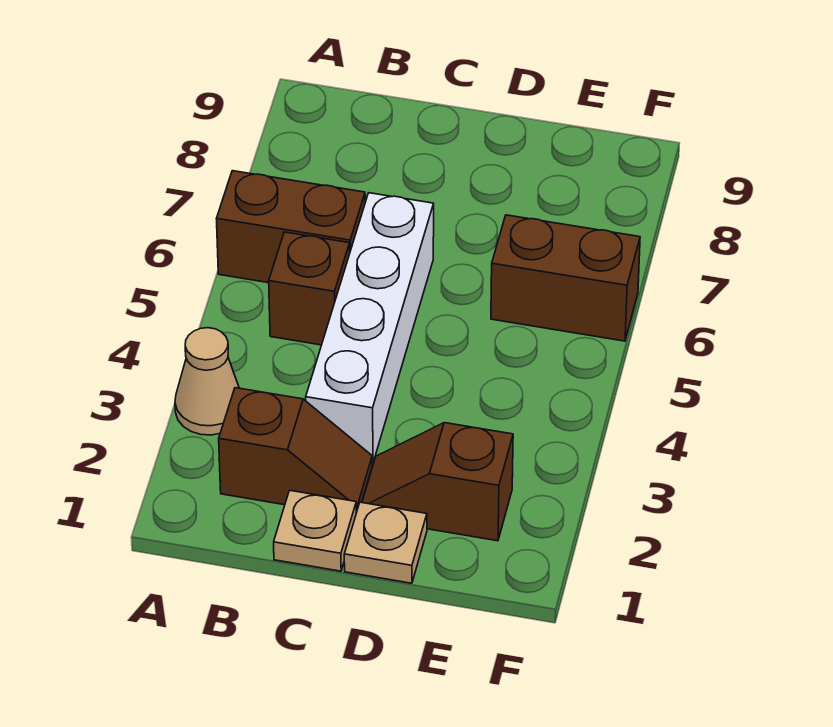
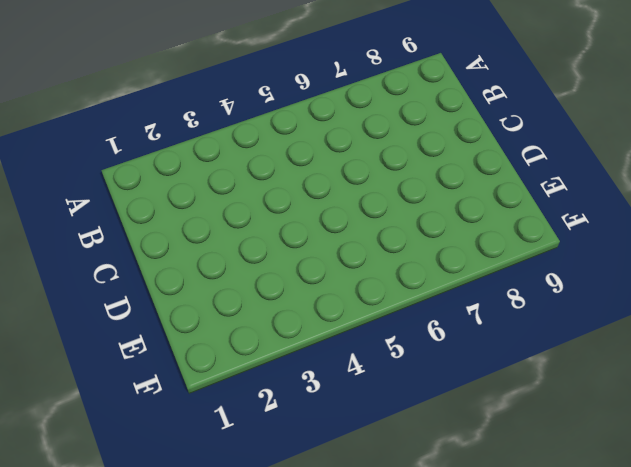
none -> tan cone A3 level 1
none -> brown brick A6:B6 level 1

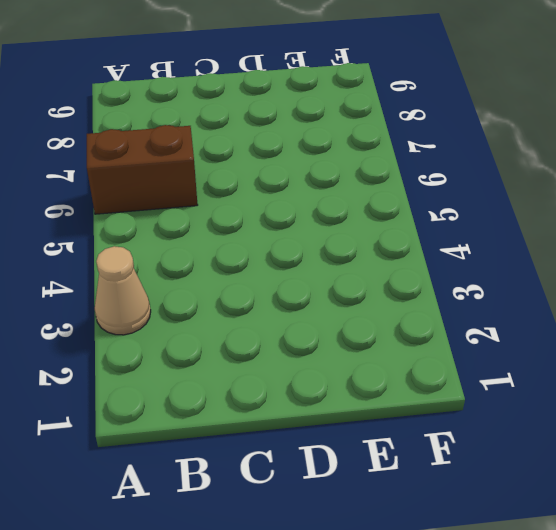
none -> brown slope B2:C2 level 1 top B
none -> brown brick B5 level 1

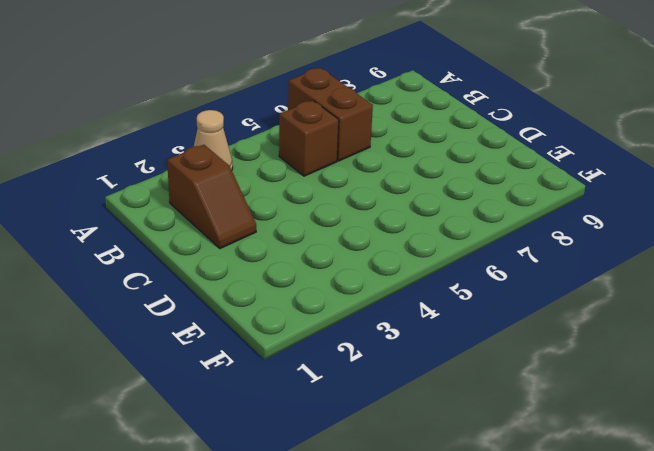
none -> tan plate C1 level 1
none -> white brick C3:C6 level 1

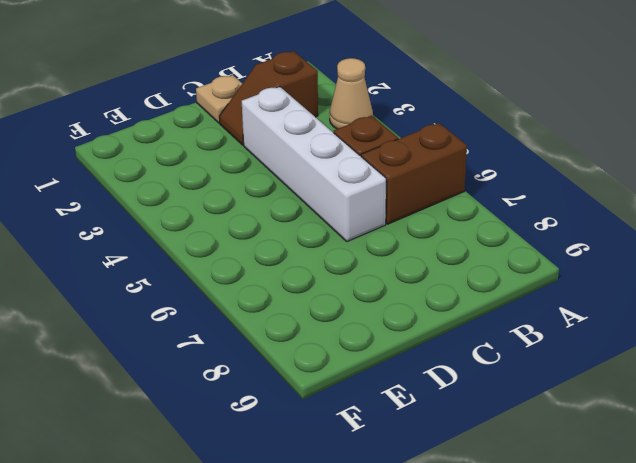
none -> tan plate D1 level 1
none -> brown slope D2:E2 level 1 top E

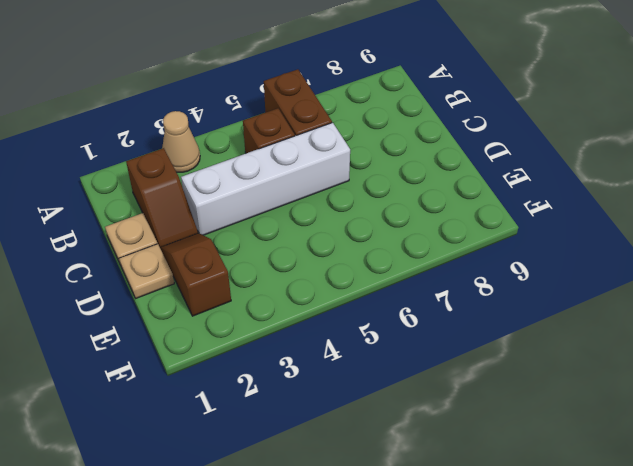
none -> brown brick E6:F6 level 1

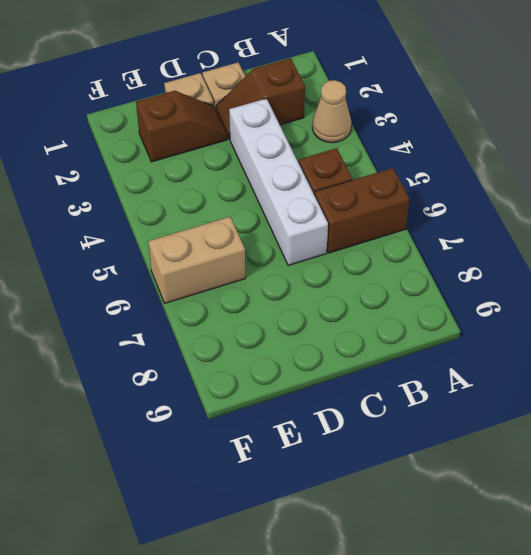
tan brick E6:F6 level 1 -> brown brick E6:F6 level 1

